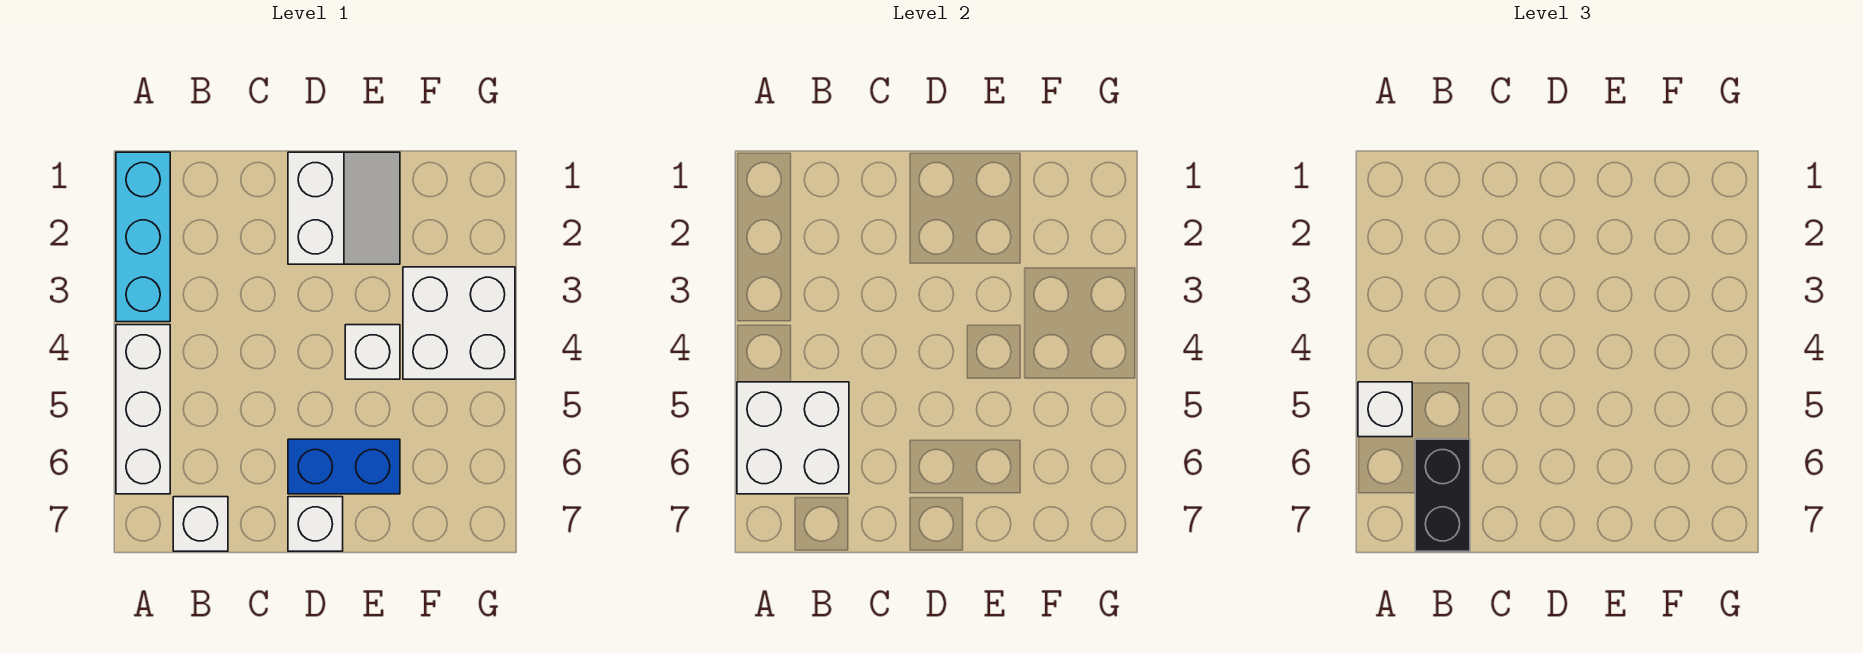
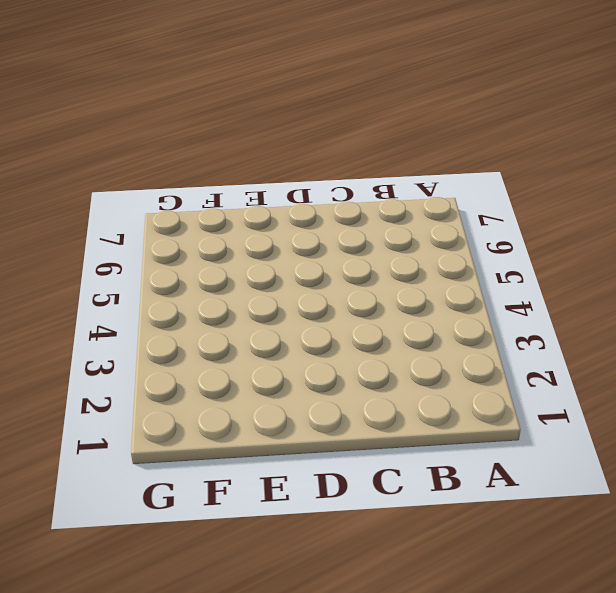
none -> cyan brick A1:A3 level 1
none -> white brick A4:A6 level 1

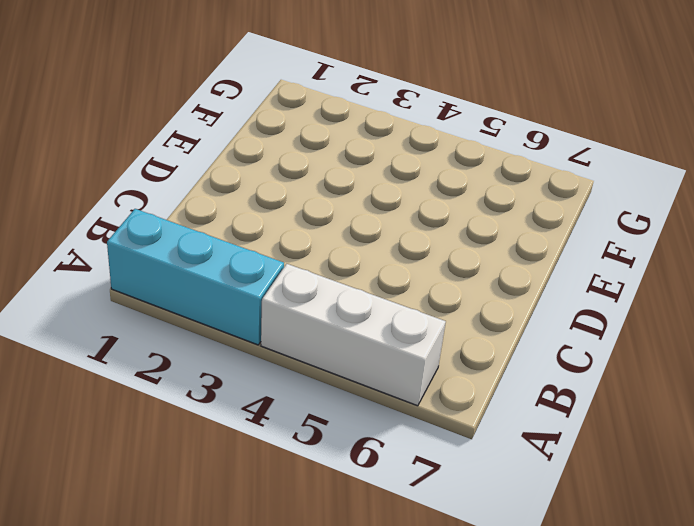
none -> white brick B7 level 1
none -> white slope D1:E2 level 1 top D

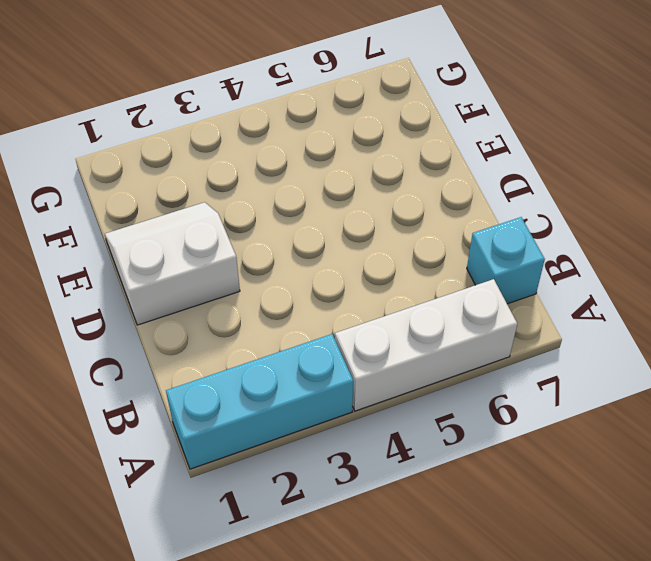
cyan brick B7 level 1 -> white brick B7 level 1
none -> blue brick D6:E6 level 1
none -> white brick D7 level 1

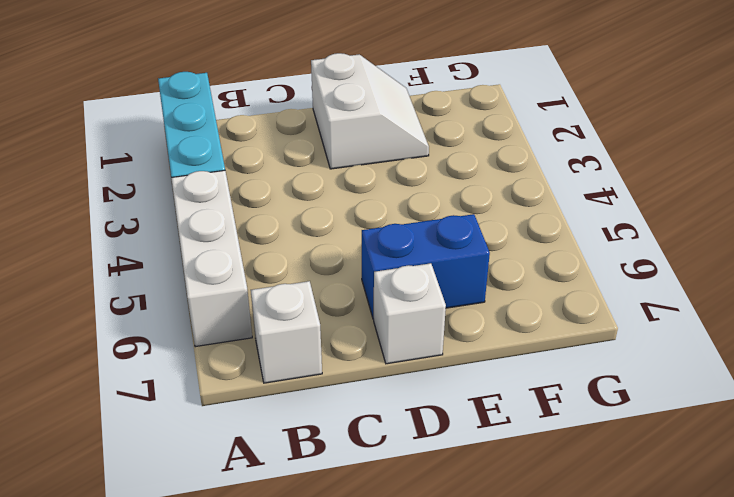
none -> white brick E4 level 1
none -> white brick F3:G4 level 1

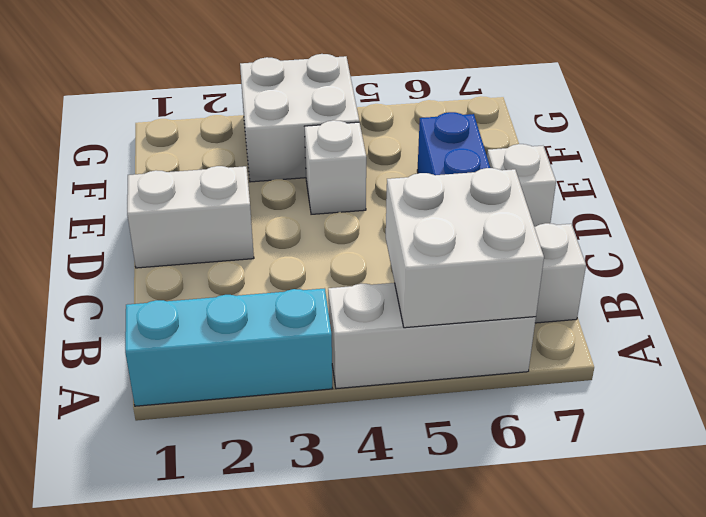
none -> white brick A5 level 3
none -> black brick B6:B7 level 3

